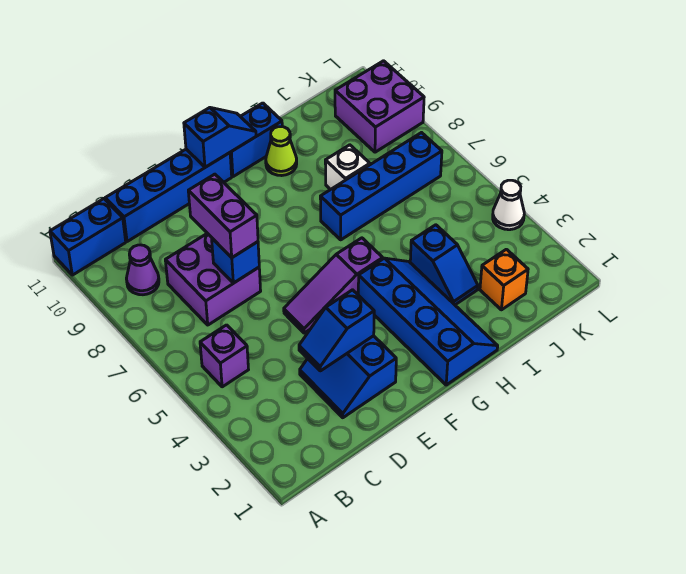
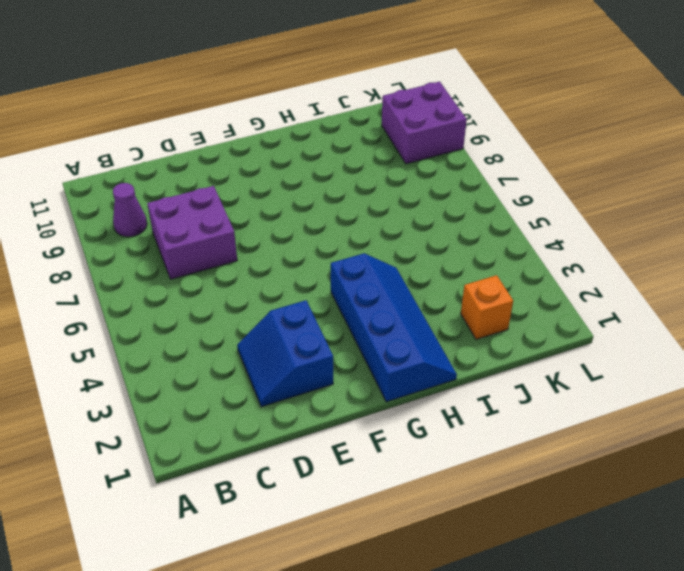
none -> blue brick A11:B11 level 1
none -> purple brick B5 level 1
none -> blue brick C11:F11 level 1

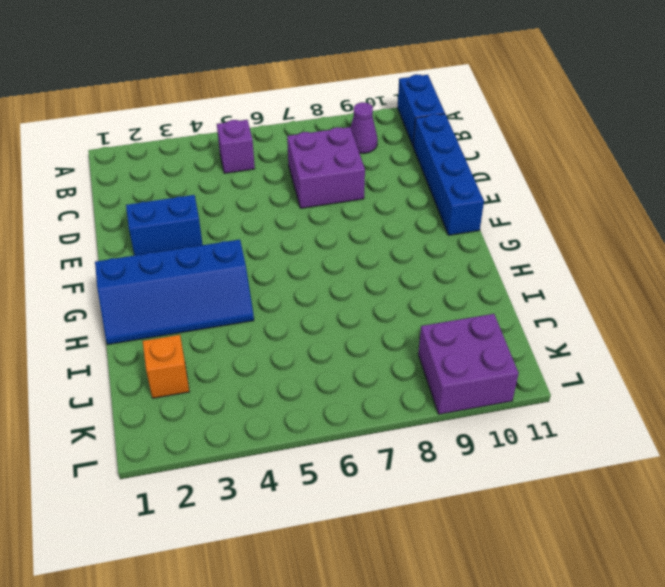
none -> purple slope E5:G5 level 1 top G
none -> blue brick G11:H11 level 1
none -> blue brick H7:K7 level 1

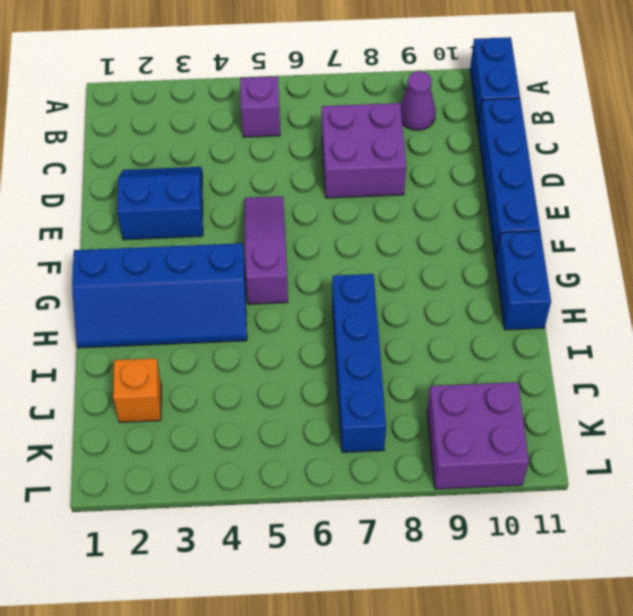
none -> lime cone H10 level 1
none -> blue slope I3:I4 level 1 top 4
none -> white brick I8 level 1

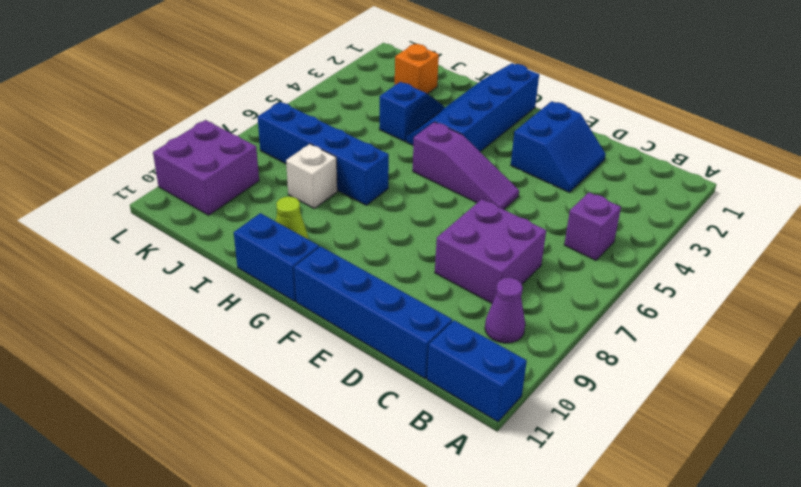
none -> white cone L4 level 1
none -> blue slope D3:E3 level 2 top E
none -> blue brick D7 level 2

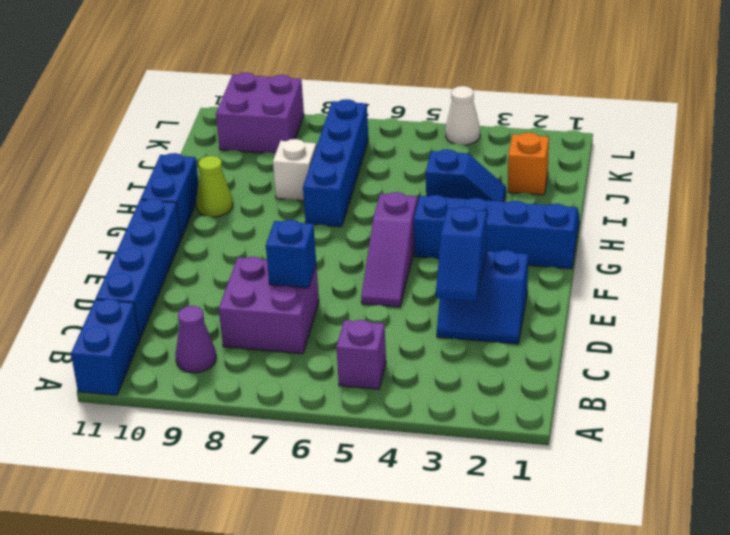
none -> blue slope F11:G11 level 2 top F
none -> purple brick D7:D8 level 3

